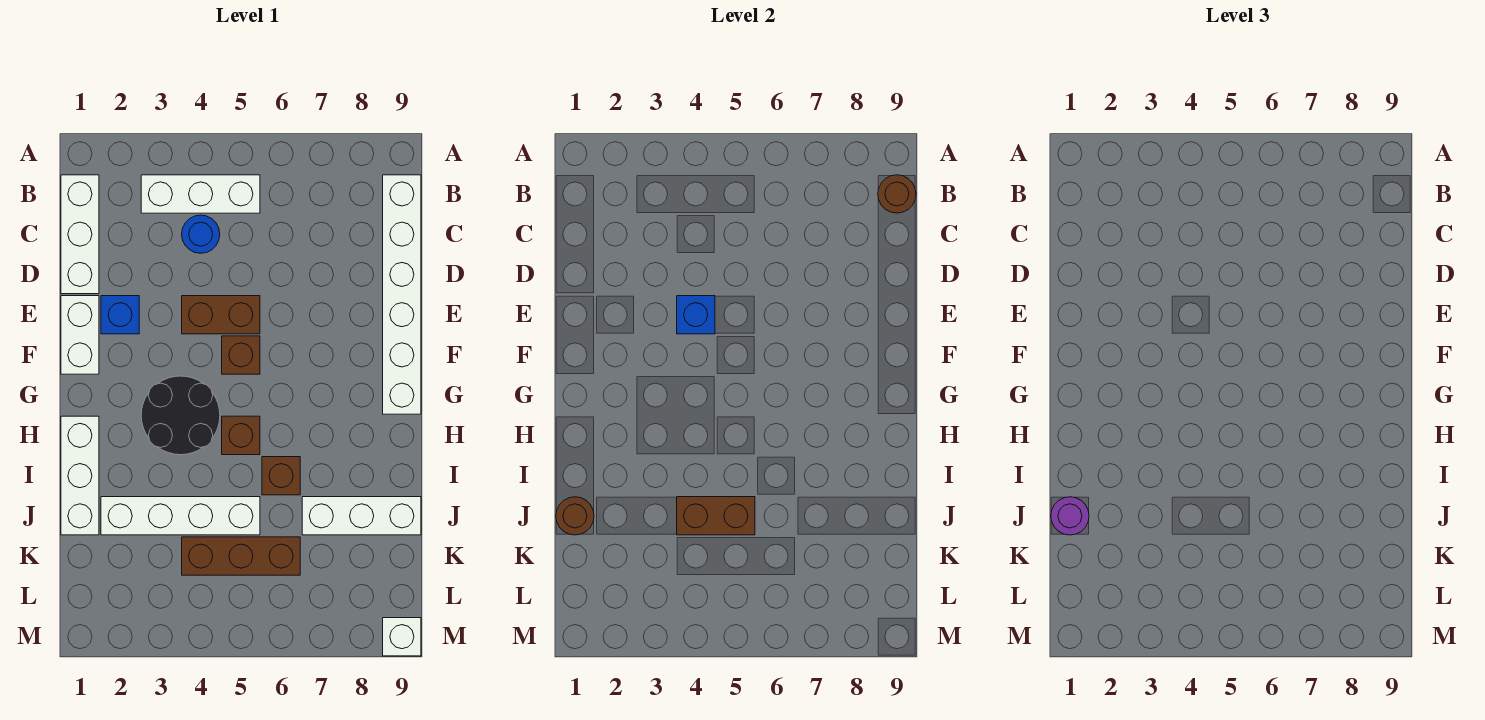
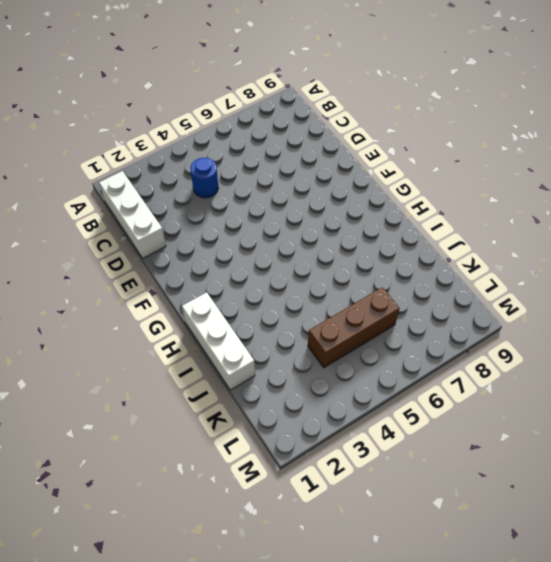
none -> white brick B3:B5 level 1
none -> white brick B9:G9 level 1
none -> white brick E1:F1 level 1

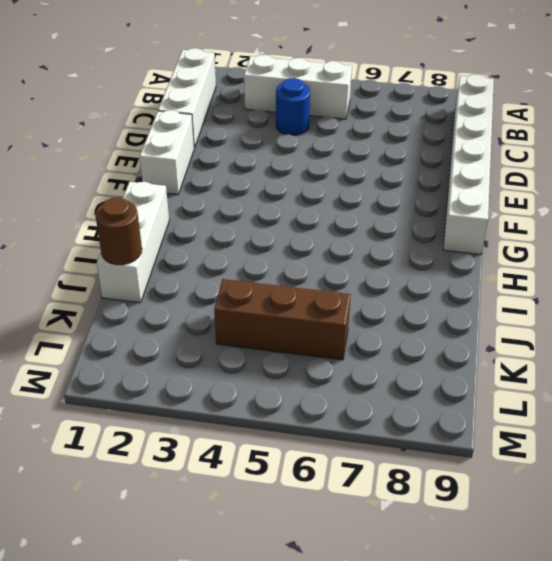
none -> blue brick E2 level 1
none -> brown brick E4:E5 level 1
none -> brown brick F5 level 1

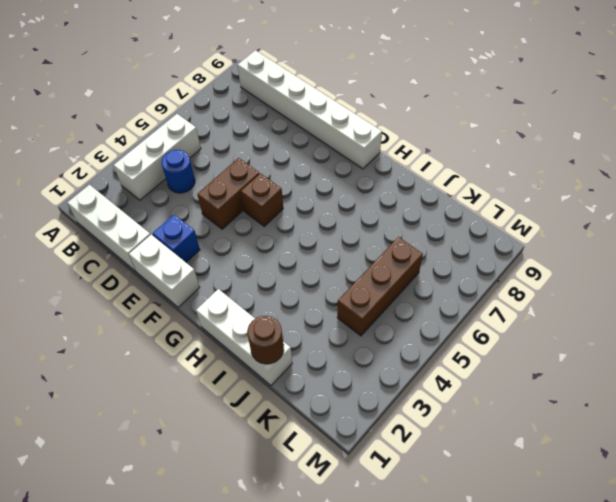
none -> black round brick G3:H4 level 1
none -> brown brick H5 level 1
none -> brown brick I6 level 1

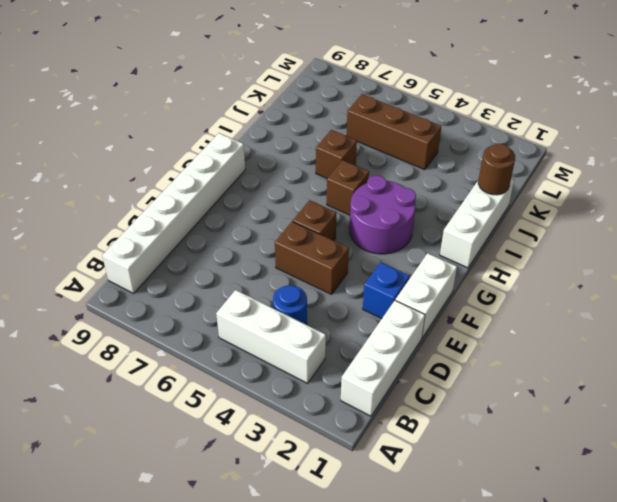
purple round brick G3:H4 level 1 -> black round brick G3:H4 level 1
none -> white brick J2:J5 level 1
none -> white brick J7:J9 level 1
none -> white brick M9 level 1

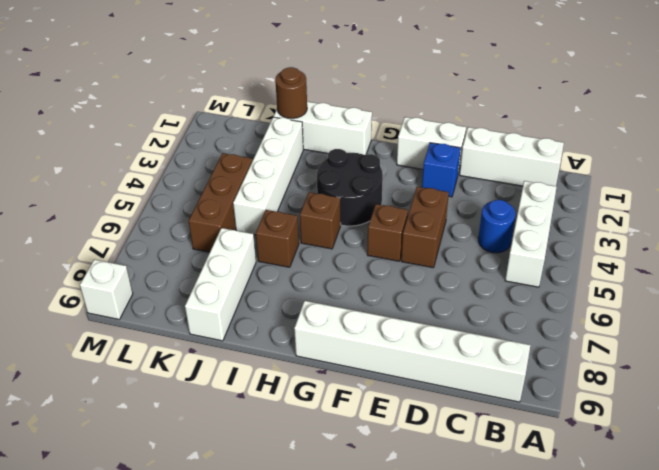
none -> brown round brick B9 level 2
none -> blue brick E4 level 2
none -> brown brick J4:J5 level 2

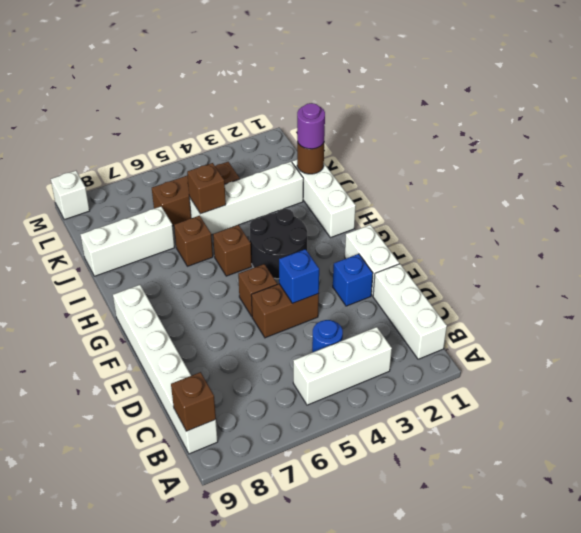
brown brick B9 level 2 -> brown round brick B9 level 2
brown brick J5 level 2 -> brown brick J4:J5 level 2

